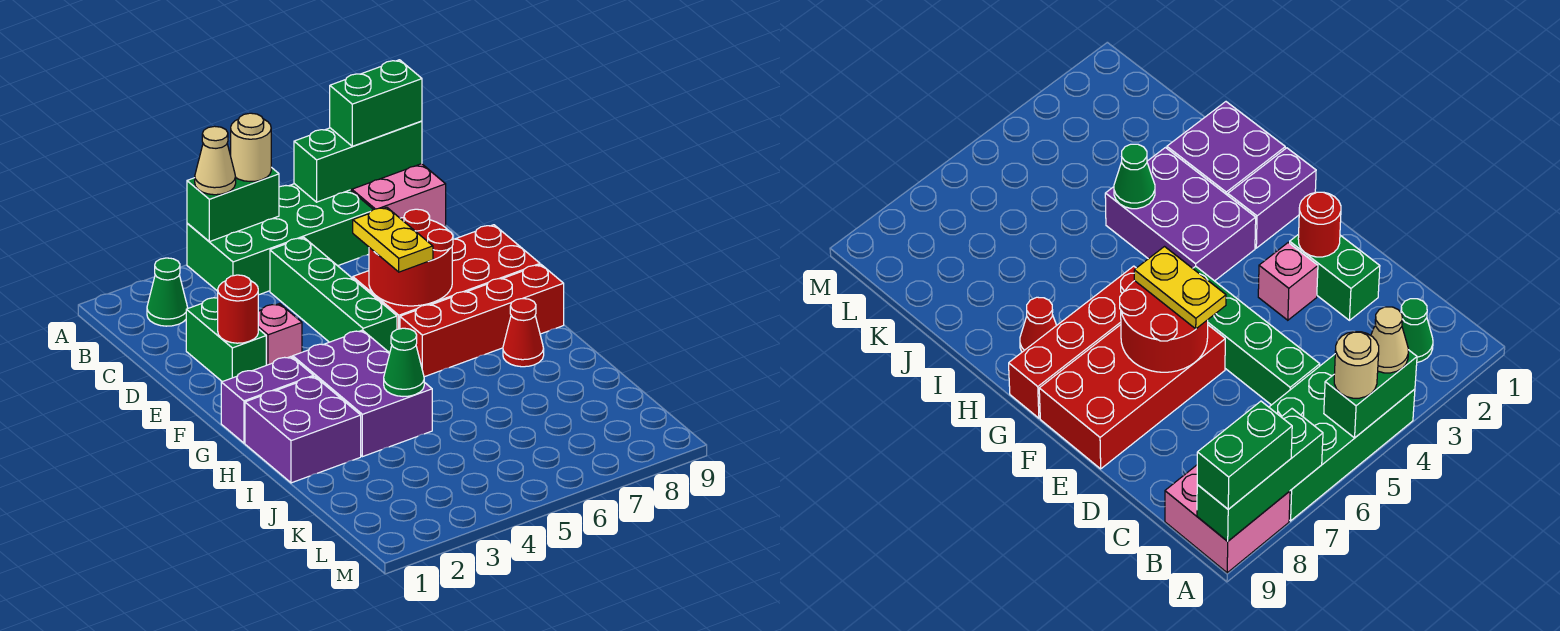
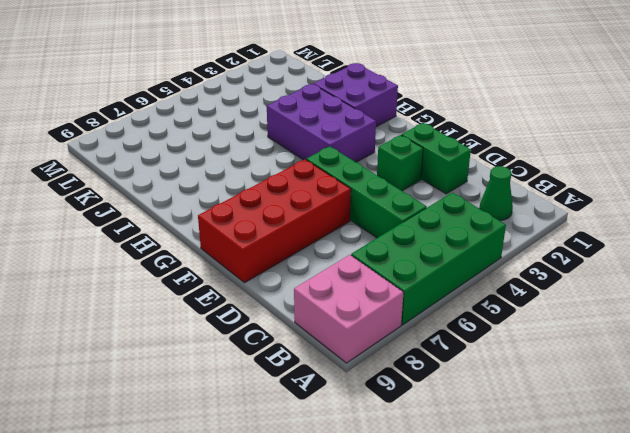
green brick E3 level 1 -> pink brick E3 level 1
none -> purple brick G1:G2 level 1
none -> red brick G6:G9 level 1
none -> red cone H8 level 1

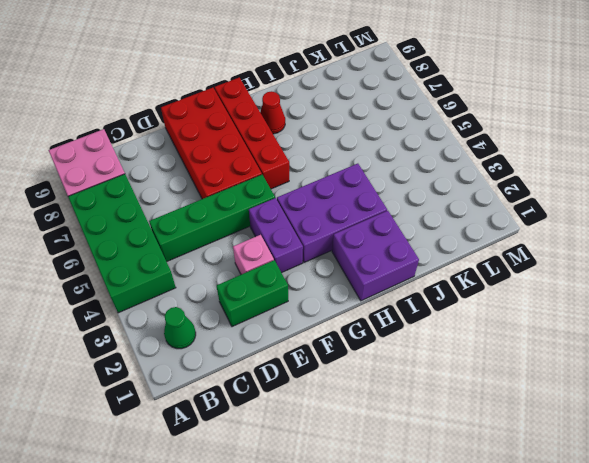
purple brick F3:F4 level 1 -> purple brick G1:G2 level 1
none -> green brick A4:A5 level 2
none -> green brick A7:A9 level 2
none -> red round brick E2 level 2

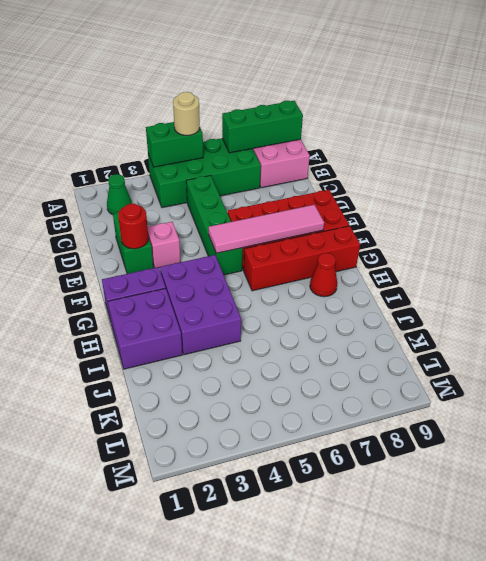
pink tile F5:F8 level 2 -> red round brick E6:F7 level 2
none -> green cone I4 level 2
none -> tan cone A4 level 3
none -> green brick A8:A9 level 3

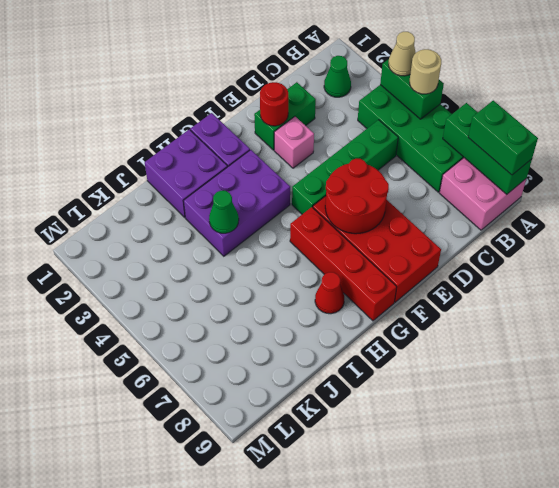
none -> yellow plate E6:F6 level 3

